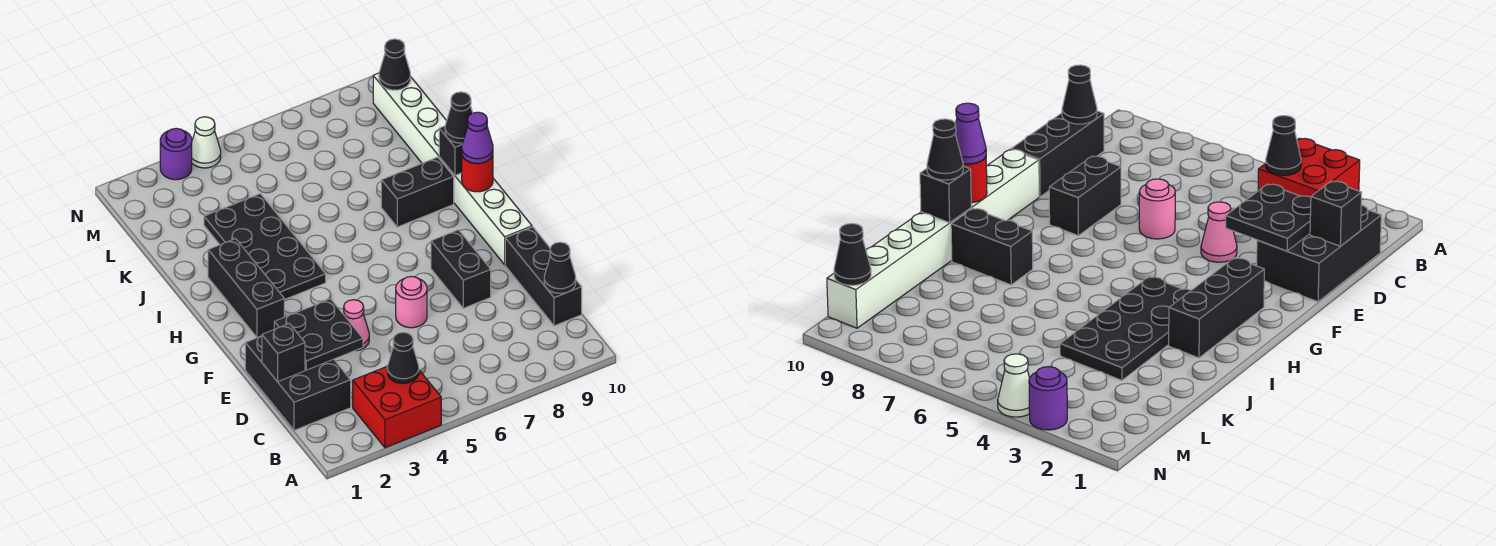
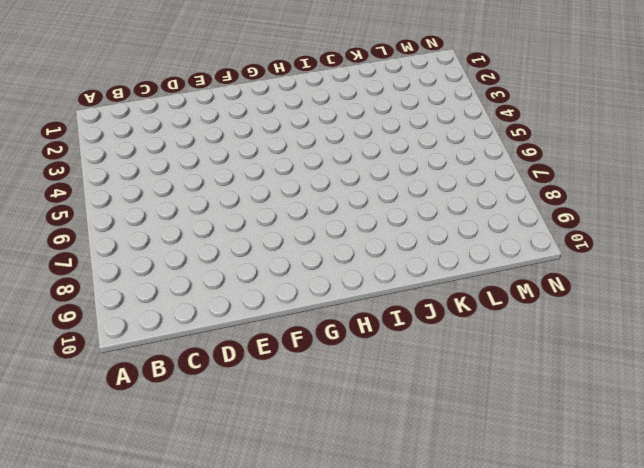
none -> red brick A3:B4 level 1
none -> black brick C1:E2 level 1
none -> black brick C10:E10 level 1

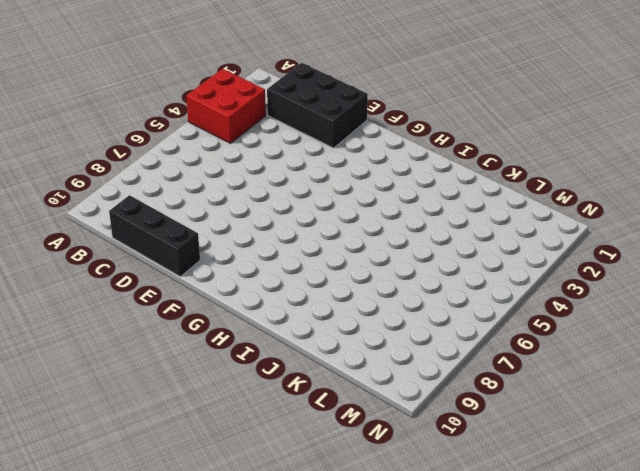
none -> pink cone E4 level 1
none -> pink round brick E6 level 1
none -> black brick E8:F8 level 1

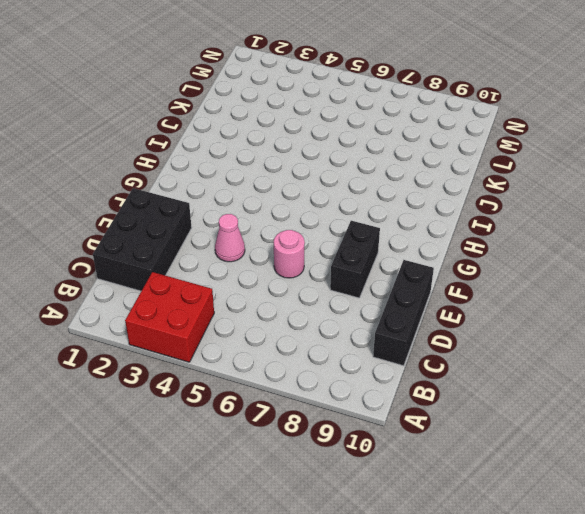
none -> white brick F10:M10 level 1
none -> black brick G2:I2 level 1
none -> black plate H3:K4 level 1

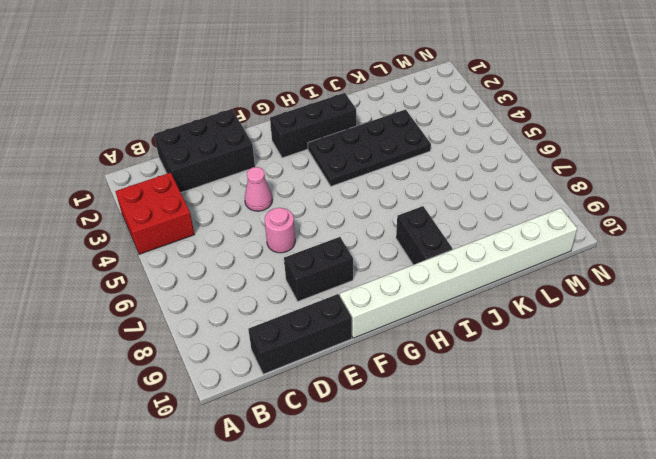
none -> purple round brick N3 level 1
none -> white cone N4 level 1
none -> black cone B4 level 2

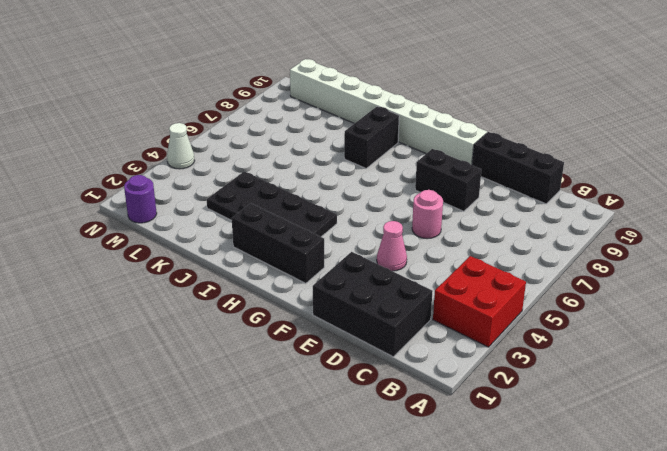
purple round brick M1 level 1 -> purple round brick N3 level 1
none -> black cone B4 level 2
none -> black cone C10 level 2
none -> black brick D1 level 2

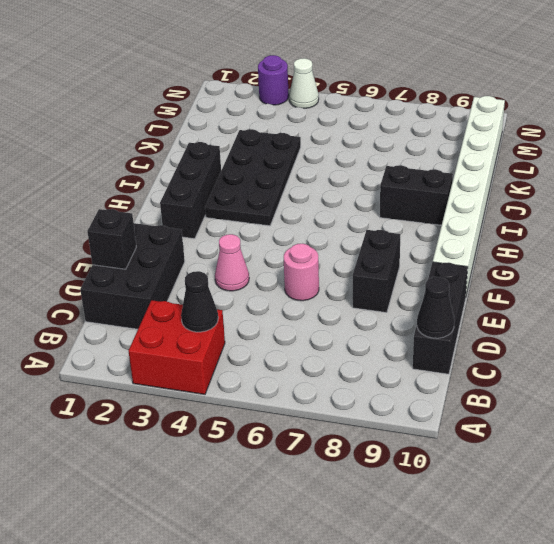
none -> black plate D2:E3 level 2
none -> red round brick H10 level 2
none -> black brick I10 level 2

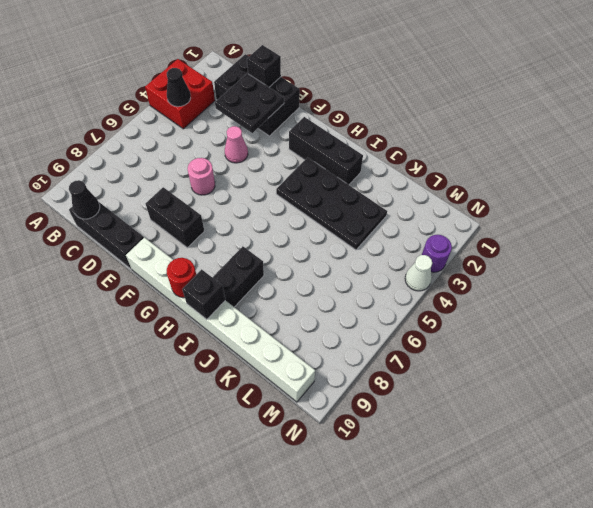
none -> black cone M10 level 2
none -> purple cone H10 level 3
none -> black cone I10 level 3

